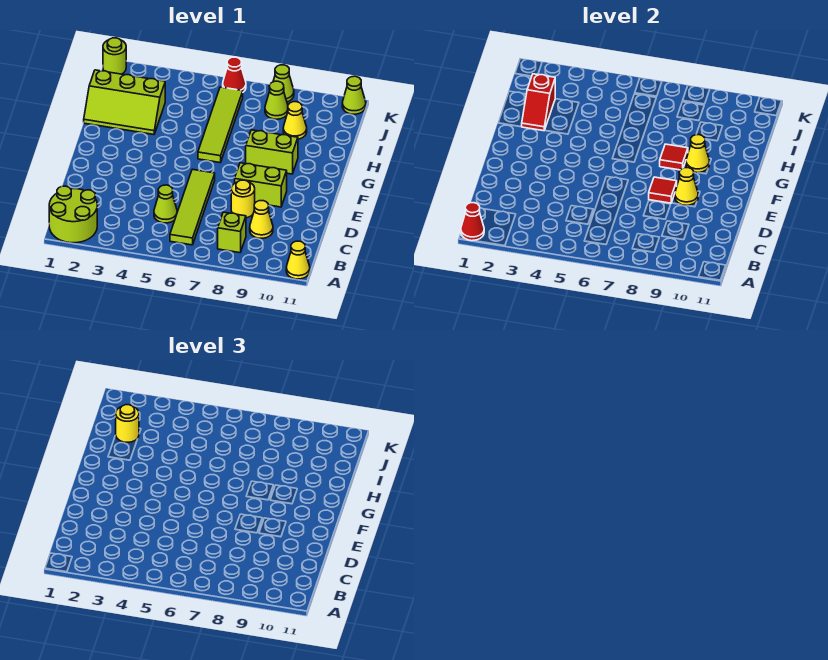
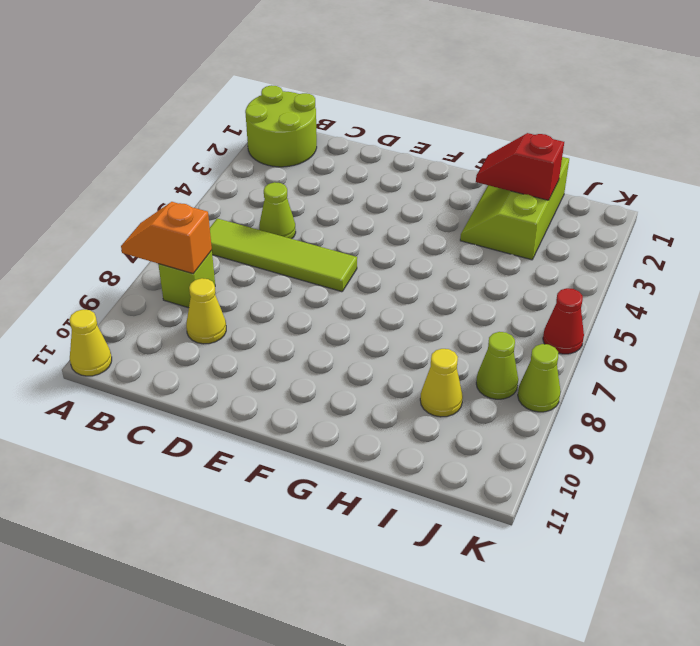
orange slope A8:B8 level 2 top B -> none
none -> yellow round brick D8 level 1
none -> lime brick E8:E9 level 1
none -> lime tile G6:J6 level 1

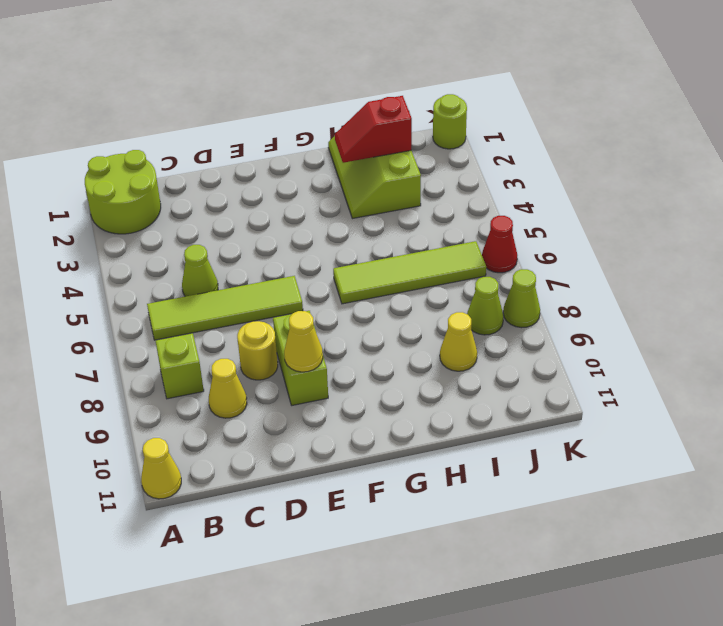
none -> lime brick G8:G9 level 1
none -> lime cone K11 level 1
none -> red cone A1 level 2

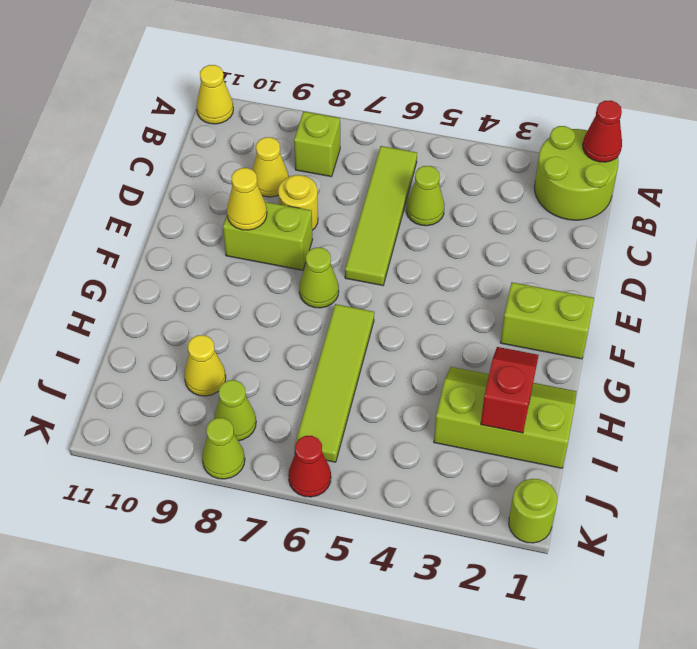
lime brick F1:F2 level 1 -> lime brick G8:G9 level 1
lime cone F7 level 1 -> lime cone K11 level 1
none -> red tile E8 level 2
none -> red tile G8 level 2
none -> yellow cone G9 level 2

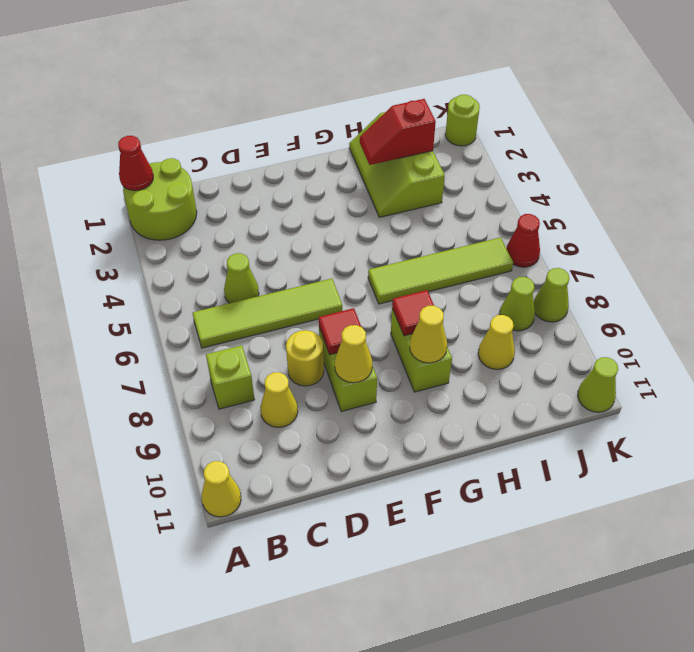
none -> yellow round brick I2 level 3

